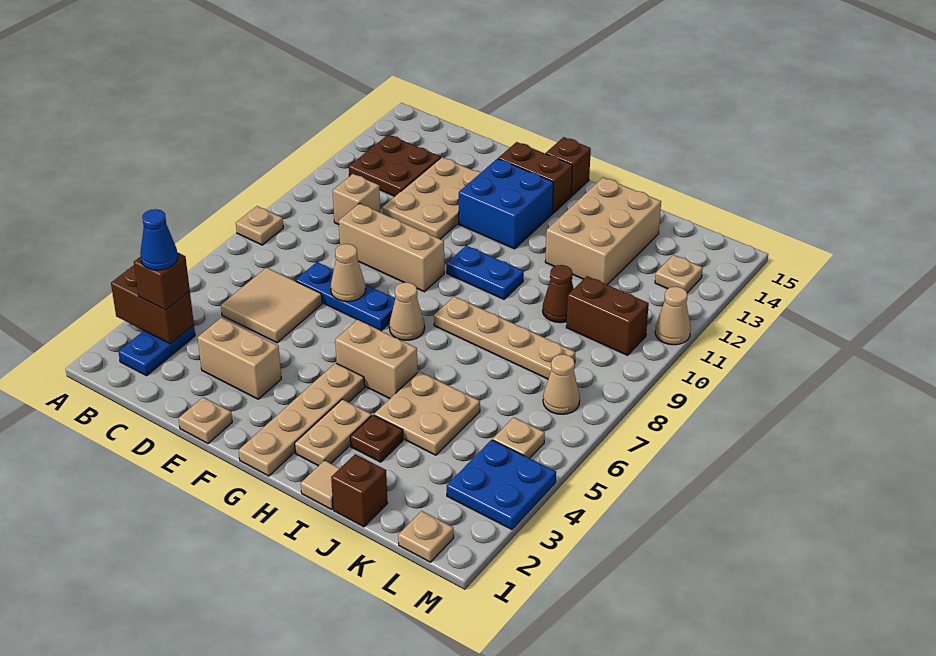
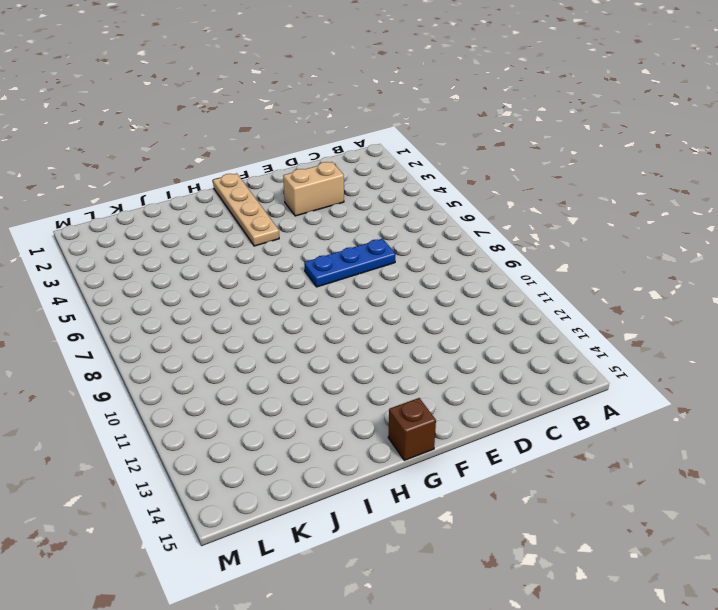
none -> tan plate A8 level 1
none -> blue plate B2:B3 level 1
none -> brown plate B12:C13 level 1
none -> tan tile C5:D6 level 1

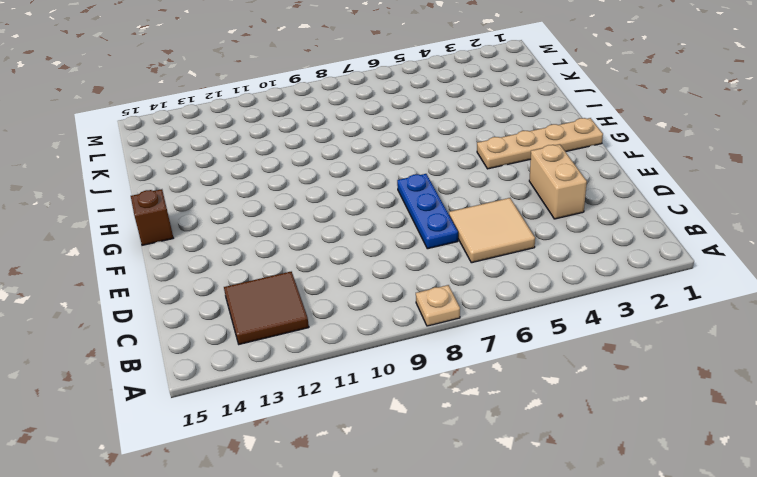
brown tile B12:C13 level 1 -> brown plate B12:C13 level 1
none -> blue plate B2:B3 level 1
none -> tan brick C10 level 1
none -> tan brick D9:F9 level 1
none -> tan plate D11:E13 level 1

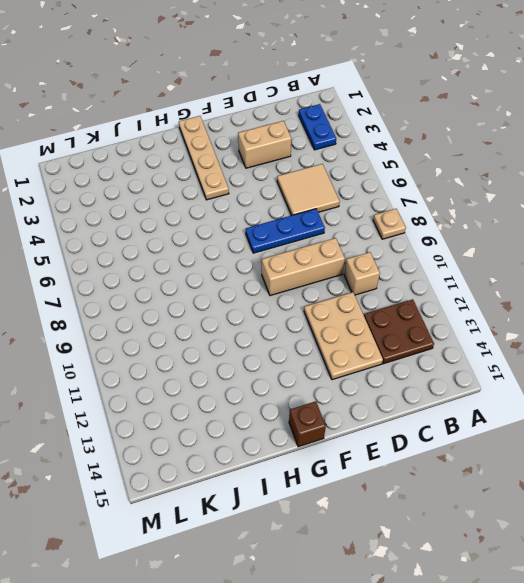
none -> tan plate E1 level 1
none -> blue brick F12:G13 level 1
none -> brown brick F14:G14 level 1
none -> tan brick G5:H5 level 1

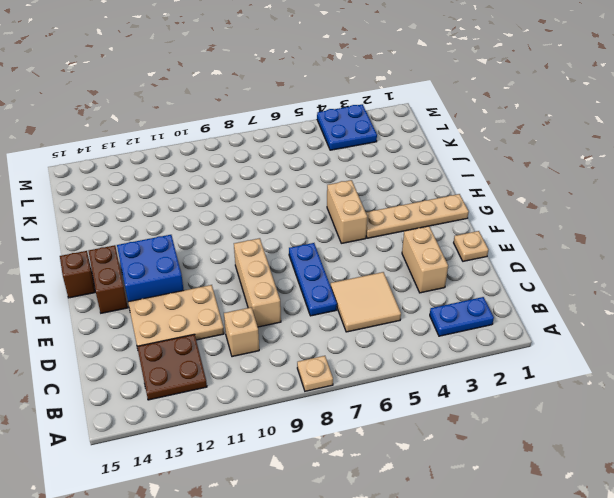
none -> tan cone G7 level 1
none -> blue plate G10:H10 level 1
none -> tan plate H2:H3 level 1
none -> tan plate H8:K8 level 1

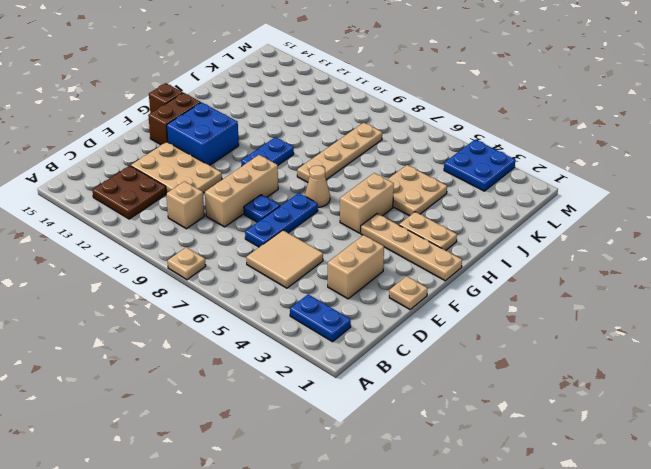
blue plate E8 level 1 -> none
none -> tan tile I1 level 1
none -> brown plate I3 level 1
none -> tan brick I12:J14 level 1
none -> brown brick J1 level 1

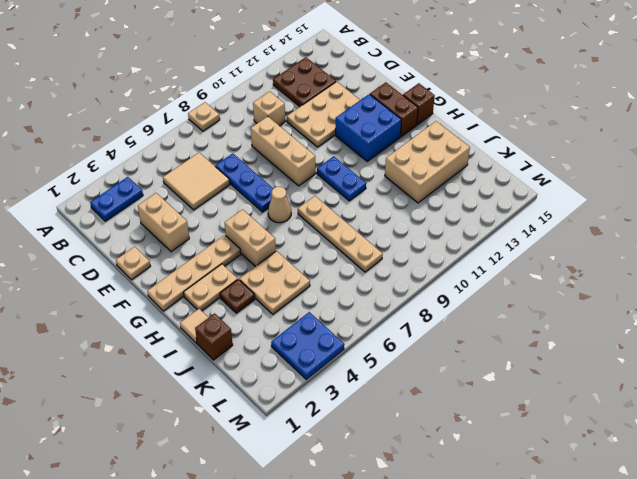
none -> brown cone J10 level 1
none -> brown brick K10:L10 level 1
none -> tan plate L1 level 1
none -> tan plate L5 level 1

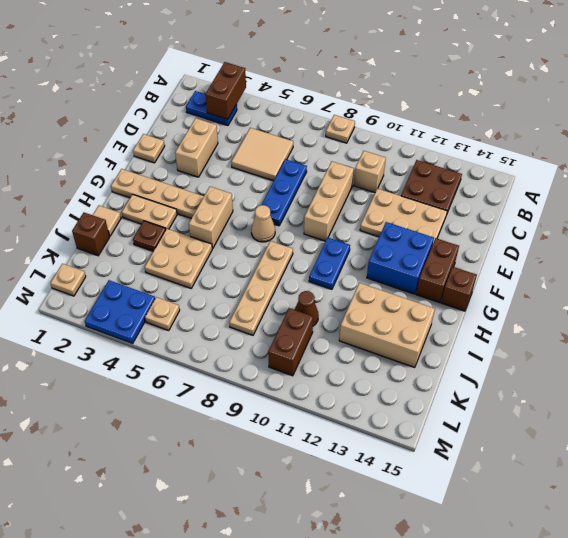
none -> tan cone L7 level 1
none -> tan plate L13 level 1
none -> tan cone M11 level 1
none -> tan cone E7 level 2

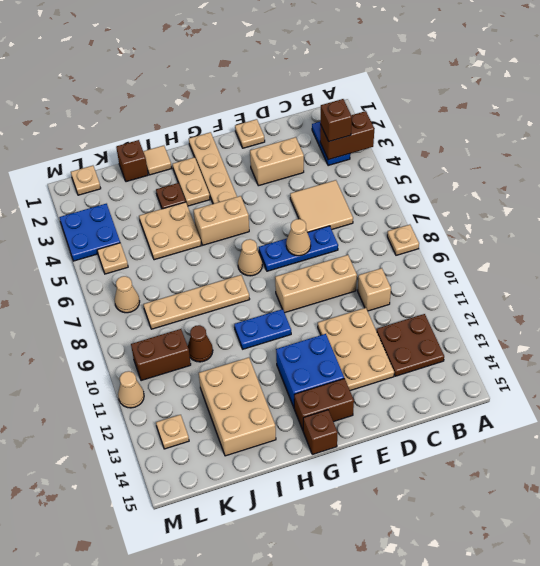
none -> blue cone B3 level 4

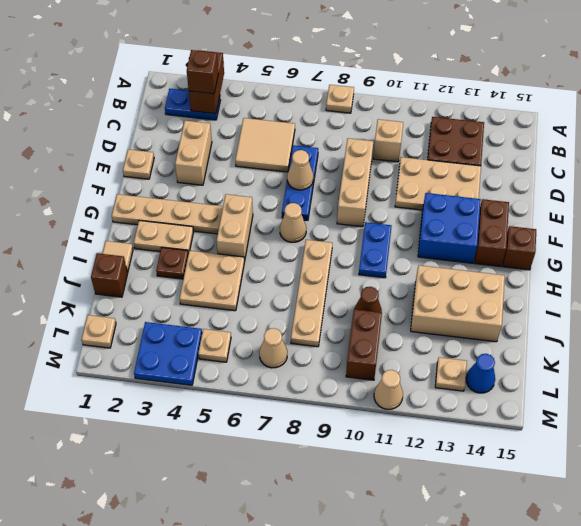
blue cone L14 level 1 -> blue cone B3 level 4

